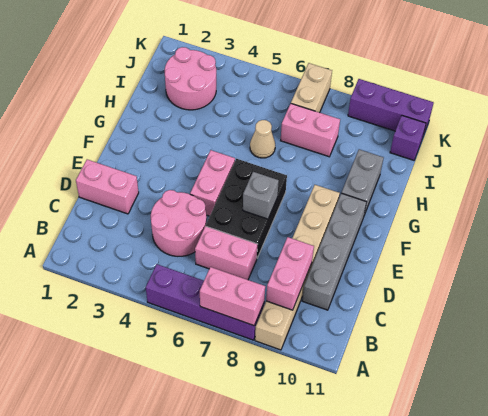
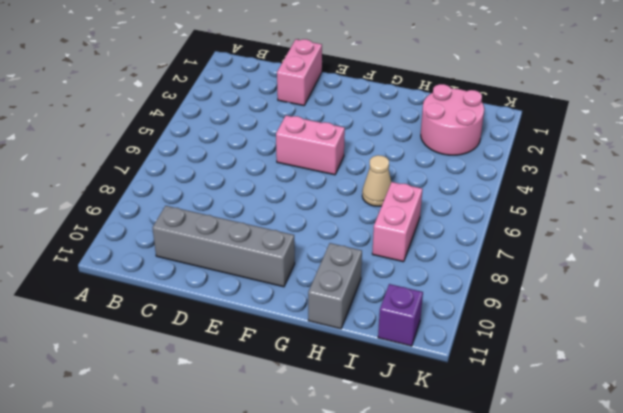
grey brick H10:H11 level 1 -> grey brick G10:H10 level 1
none -> purple brick A5:A8 level 1
none -> tan brick A9:F9 level 1
none -> pink round brick C4:D5 level 1

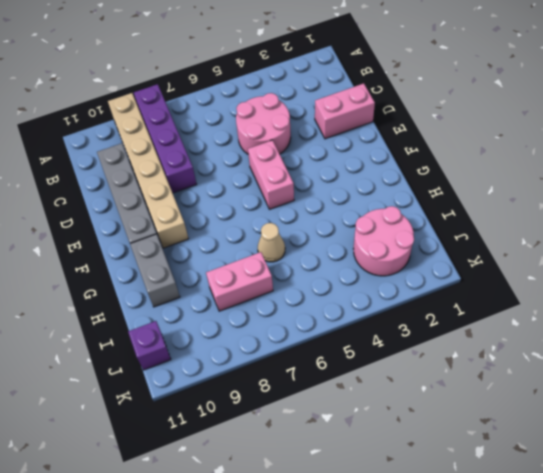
purple brick A8:D8 level 1 -> purple brick A5:A8 level 1
none -> pink brick C6:C7 level 1
none -> black brick D6:F7 level 1
none -> tan brick J7:K7 level 1

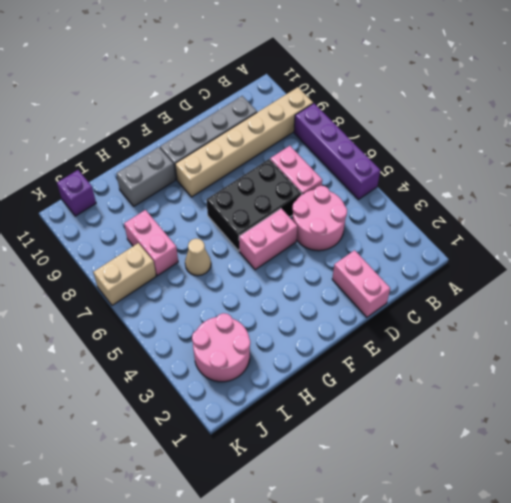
none -> purple brick K9:K11 level 1
none -> pink brick A7:A8 level 2
none -> pink brick B9:C9 level 2

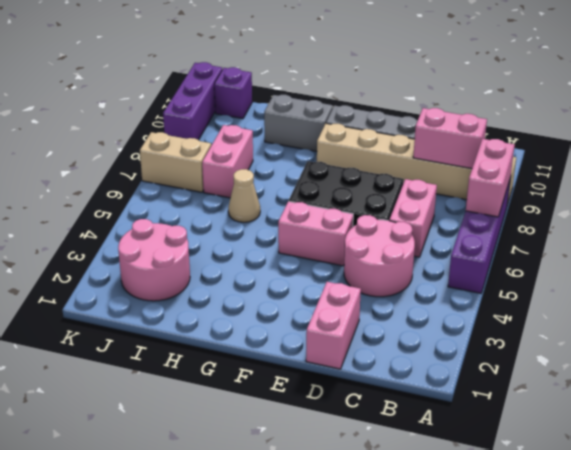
none -> grey brick E7 level 2

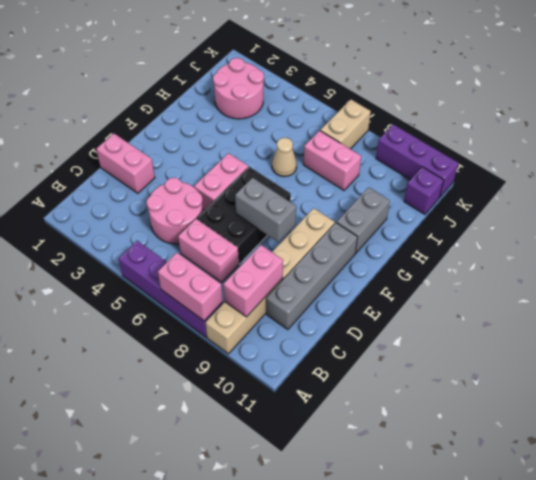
grey brick E7:E8 level 2 -> grey brick E7 level 2

